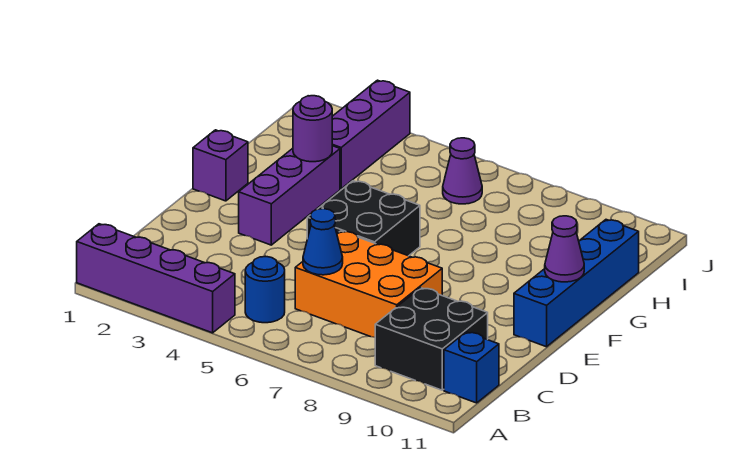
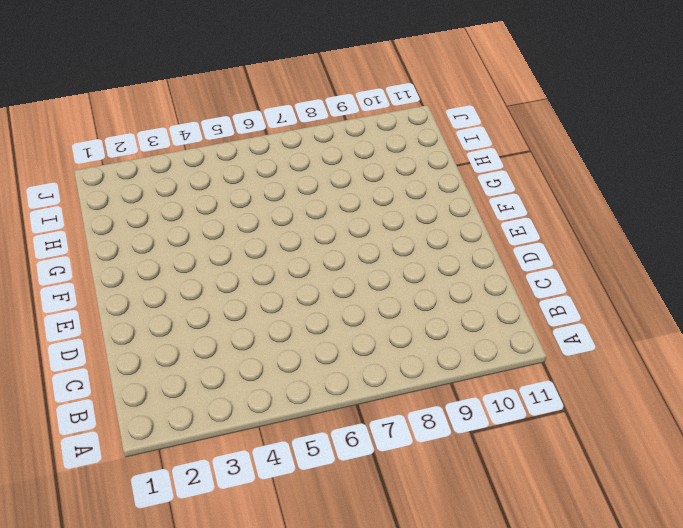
none -> purple brick A1:A4 level 1
none -> blue round brick B5 level 1
none -> black brick B9:C10 level 1

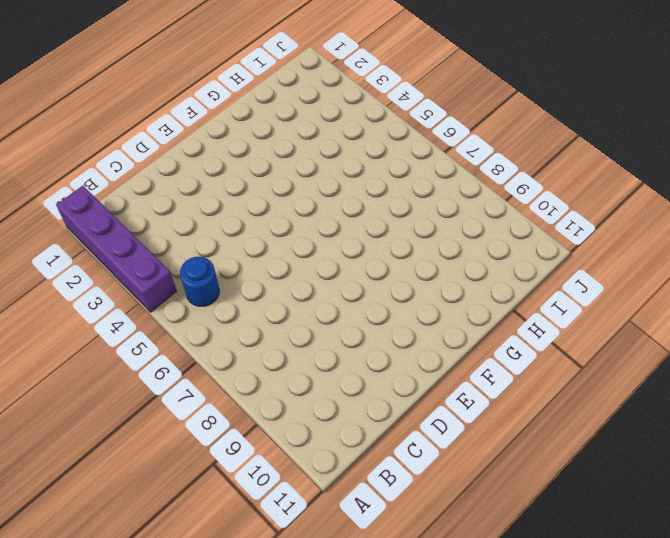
none -> black brick B9:C10 level 1
none -> blue brick B11 level 1
none -> orange brick C6:D8 level 1

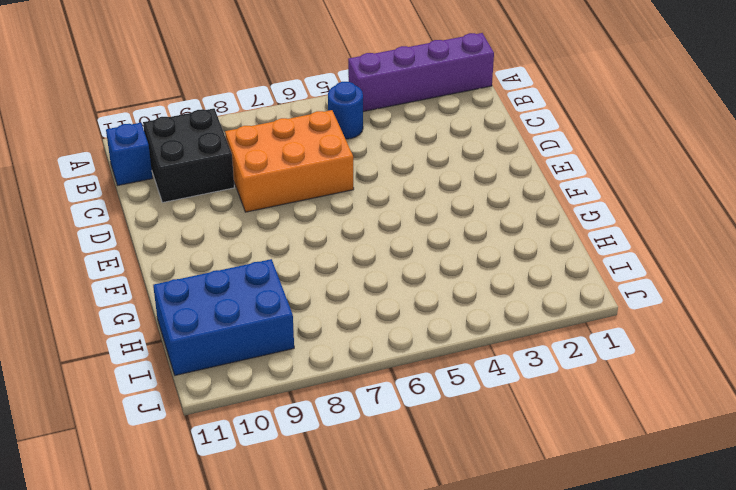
blue brick H9:I11 level 1 -> blue brick E11:H11 level 1
none -> purple brick E3:G3 level 1
none -> black brick E5:F6 level 1
none -> purple brick F1 level 1

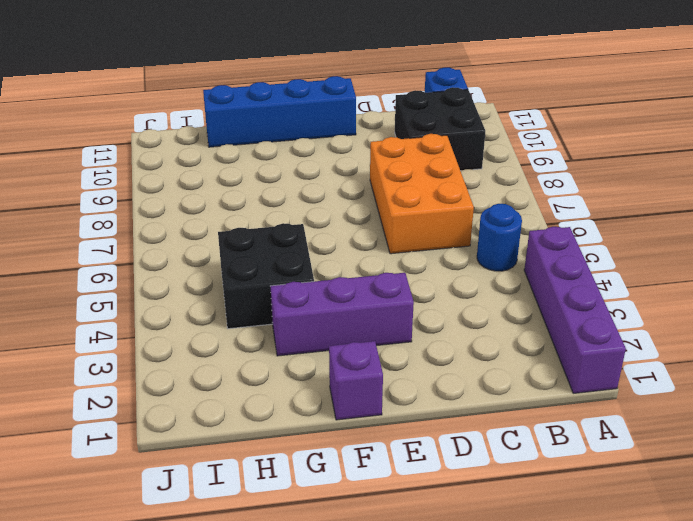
black brick G4:H5 level 1 -> black brick E5:F6 level 1
none -> purple brick H3:J3 level 1
none -> purple cone I6 level 1
none -> blue cone C6 level 2

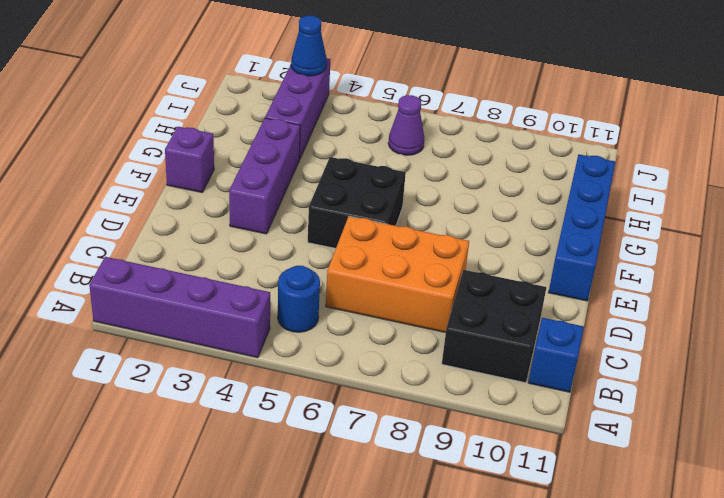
blue cone J3 level 2 -> blue cone C6 level 2
none -> purple cone F11 level 2
none -> purple round brick G3 level 2

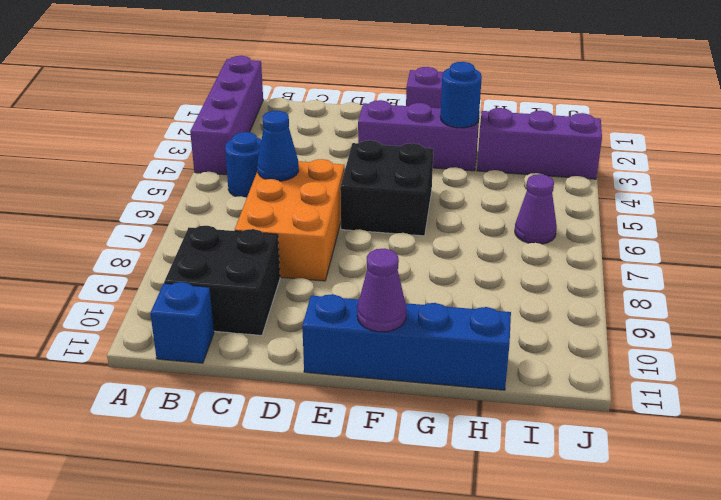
blue round brick G3 level 2 -> purple round brick G3 level 2

